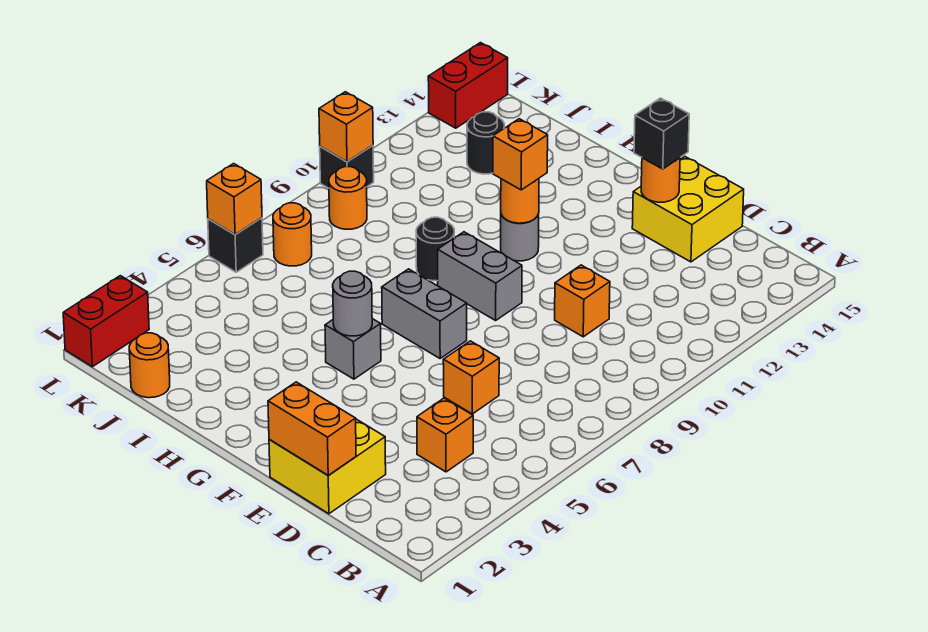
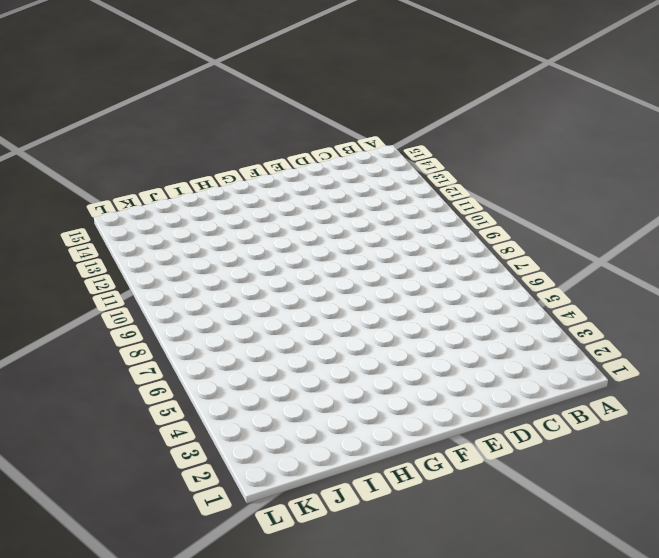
none -> orange brick C4 level 1
none -> yellow brick D1:E2 level 1
none -> orange brick D6 level 1

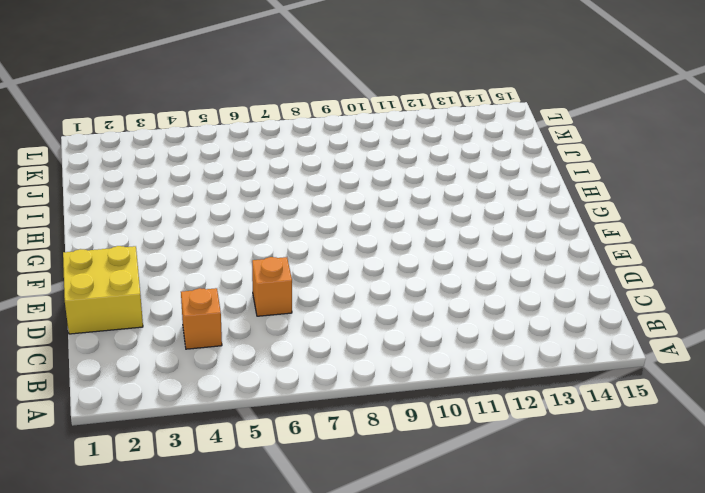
none -> orange brick D10 level 1
none -> yellow brick D14:E15 level 1
none -> grey brick F7:G7 level 1

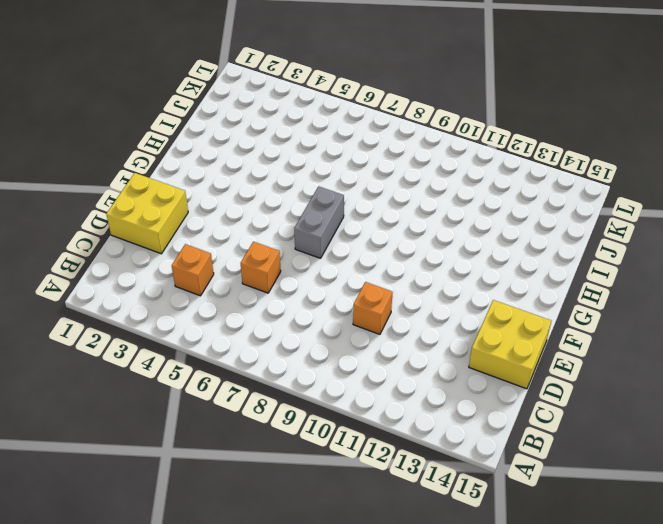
none -> grey brick F9:G9 level 1
none -> grey brick G5 level 1
none -> grey round brick G11 level 1

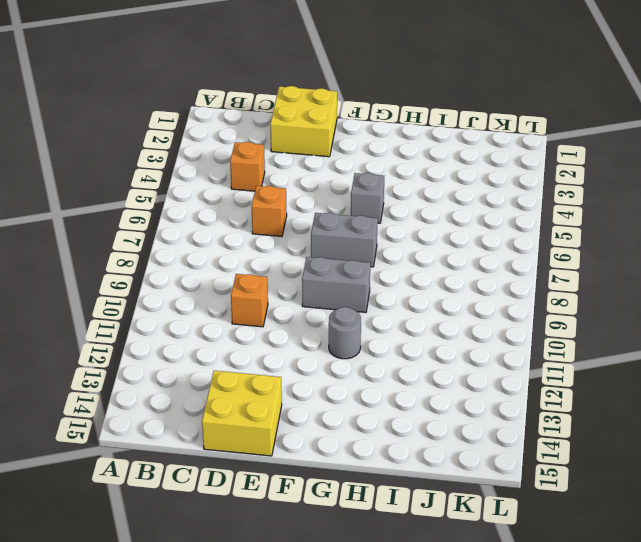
none -> black round brick H9 level 1
none -> orange round brick J1 level 1
none -> black round brick J13 level 1

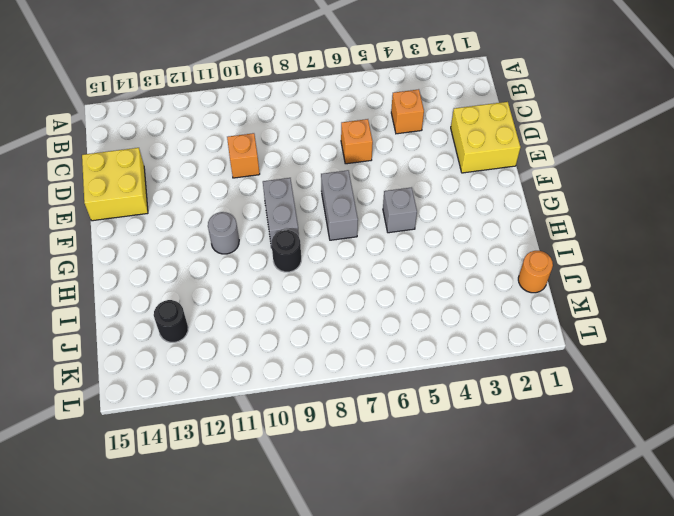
none -> orange round brick K7 level 1
none -> orange round brick K9 level 1
none -> red brick L1:L2 level 1

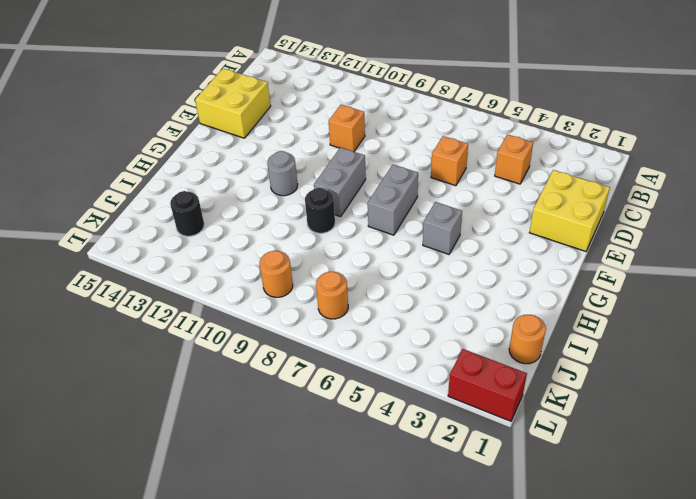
none -> black brick L6 level 1
none -> black brick L10 level 1
none -> red brick L14:L15 level 1

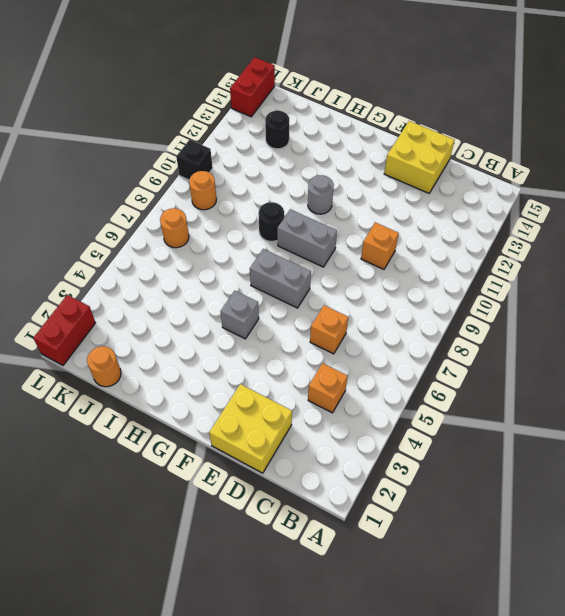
none -> black brick L6 level 1
none -> orange brick D1:E1 level 2
none -> orange round brick E14 level 2

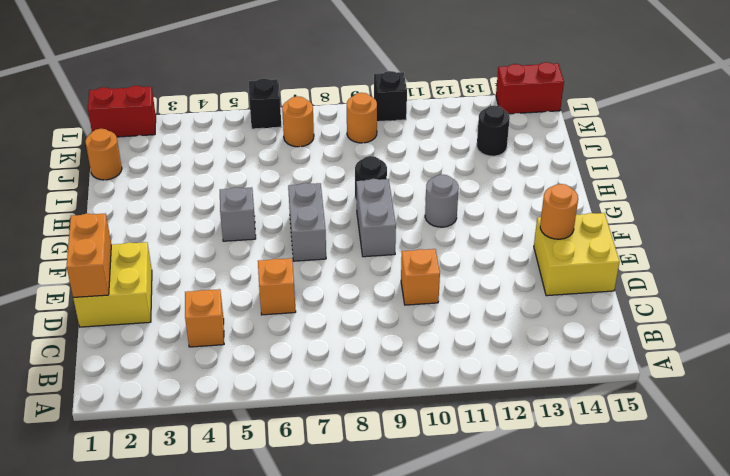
none -> grey round brick G5 level 2
none -> orange round brick G11 level 2
none -> orange brick L6 level 2

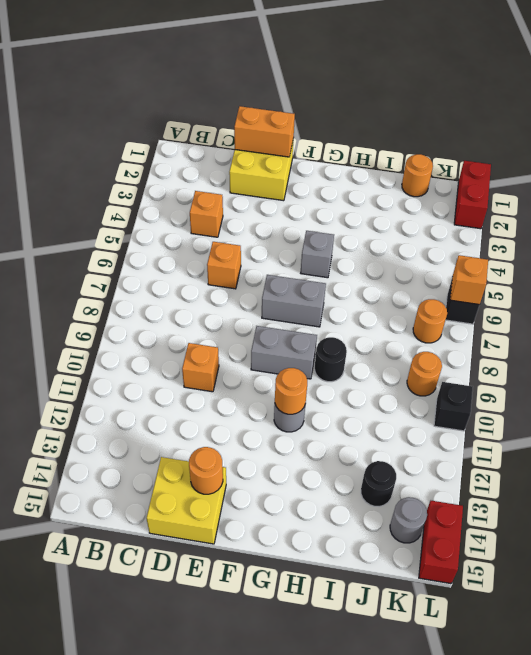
grey round brick K14 level 1 -> grey round brick G5 level 2
none -> orange brick L10 level 2
none -> black brick E14 level 3
none -> orange brick G11 level 3

